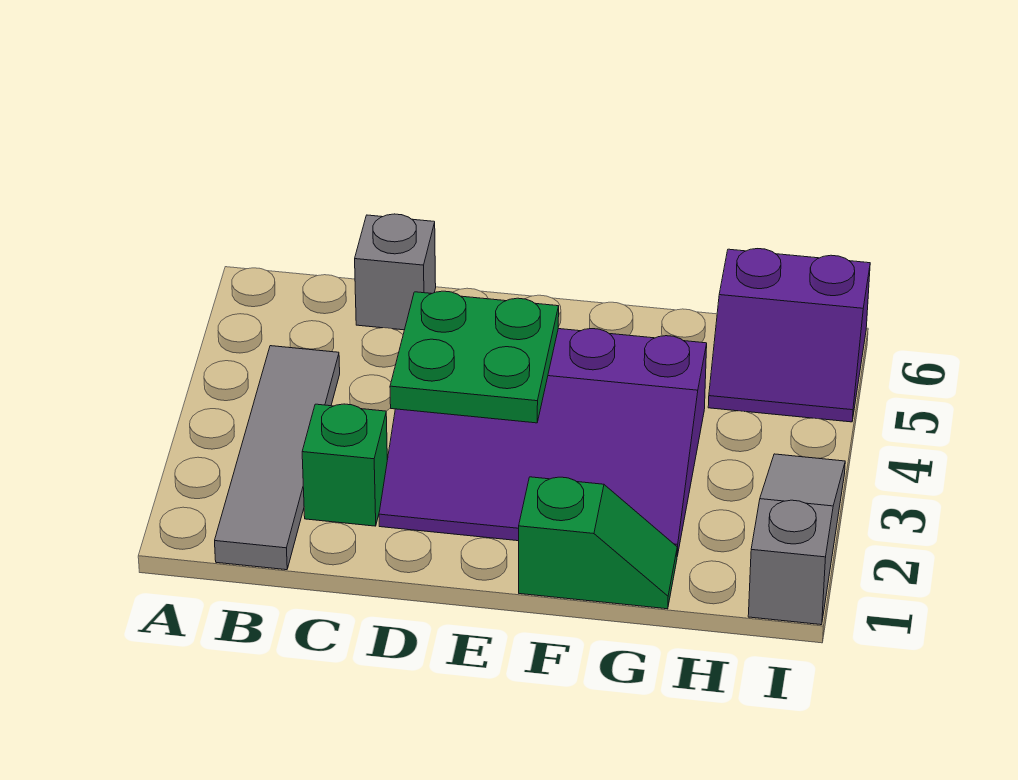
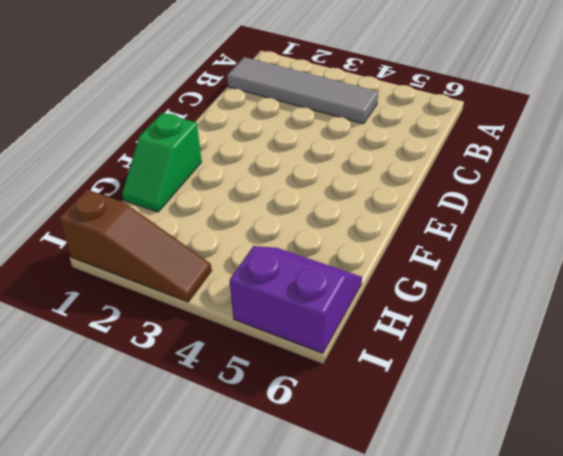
purple slope H5:I6 level 1 top I -> purple slope H5:I6 level 1 top 6
brown slope I1:I3 level 1 top 1 -> grey slope I1:I3 level 1 top 1
none -> green brick C2 level 1
none -> grey brick C6 level 1

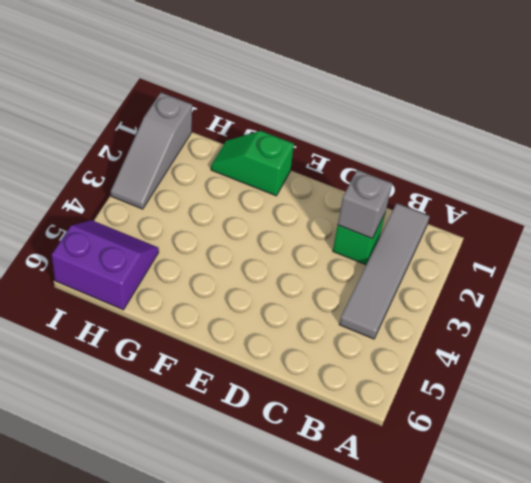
grey brick C2 level 2 -> grey brick C6 level 1
none -> purple slope D2:G4 level 1 top 4
none -> green plate D3:E4 level 2

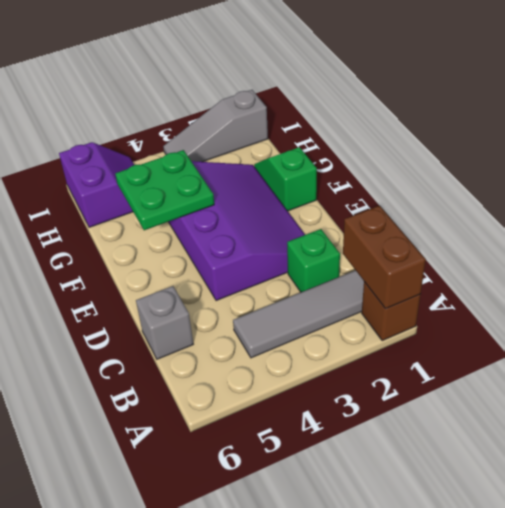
brown brick A1 level 1 -> none
brown brick A1:B1 level 2 -> none
green plate F4:G5 level 2 -> green plate D3:E4 level 2

